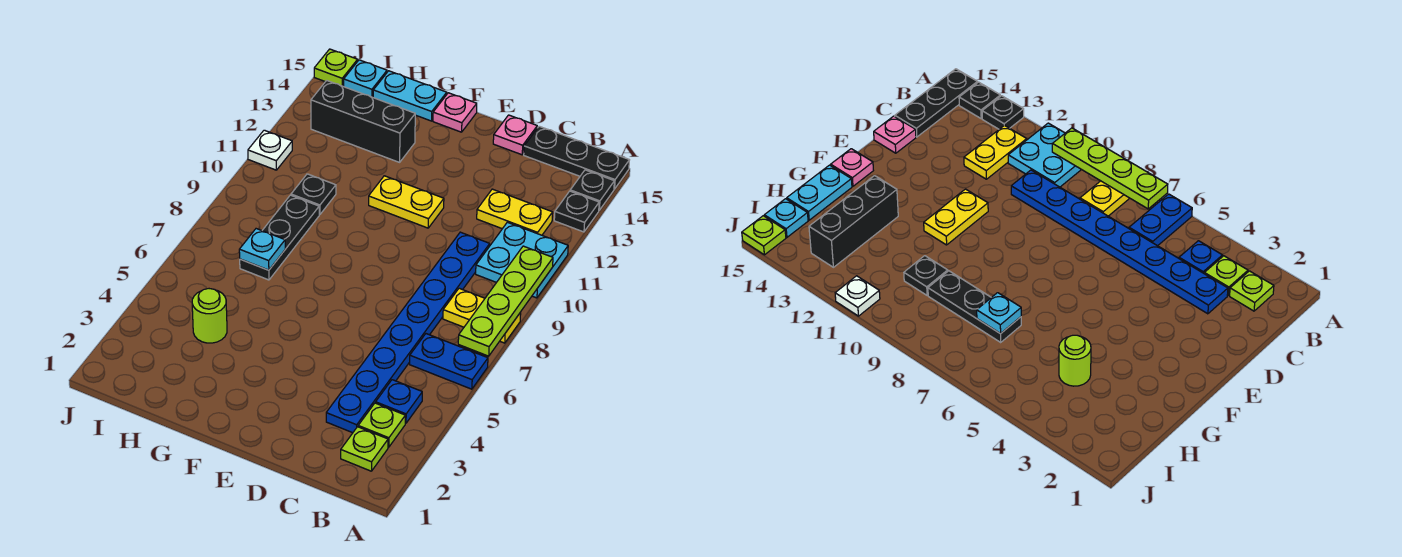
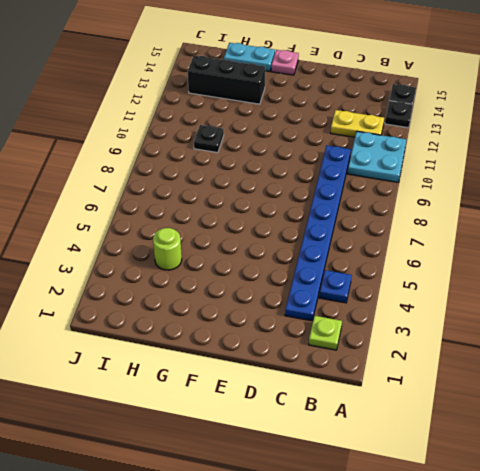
none -> blue plate A6:B6 level 1
none -> yellow plate A8:B8 level 1
none -> black plate A15:C15 level 1

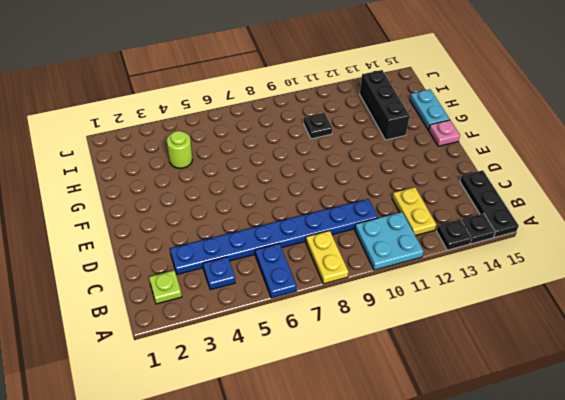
none -> lime plate B3 level 1
none -> pink plate D15 level 1
none -> yellow plate E11:F11 level 1

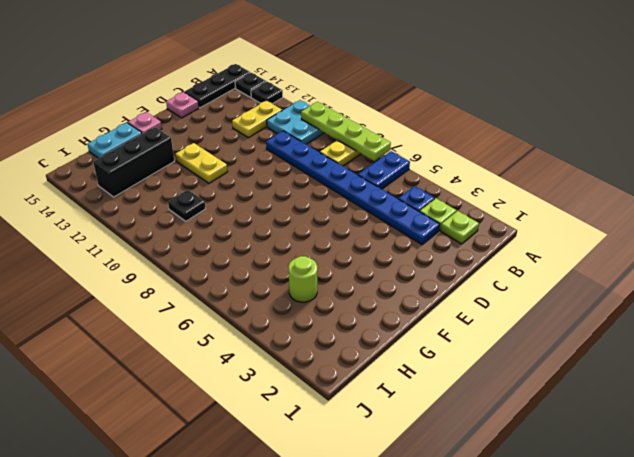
yellow plate F11:F12 level 1 -> yellow plate E11:F11 level 1
none -> black plate H7:H9 level 1
none -> cyan plate I15 level 1
none -> white plate J11 level 1

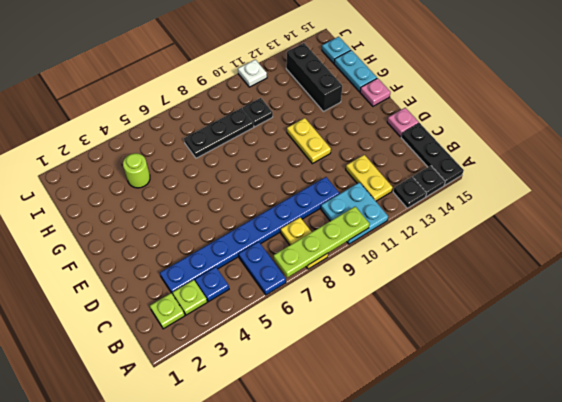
none -> lime plate J15 level 1
none -> cyan plate H7 level 2

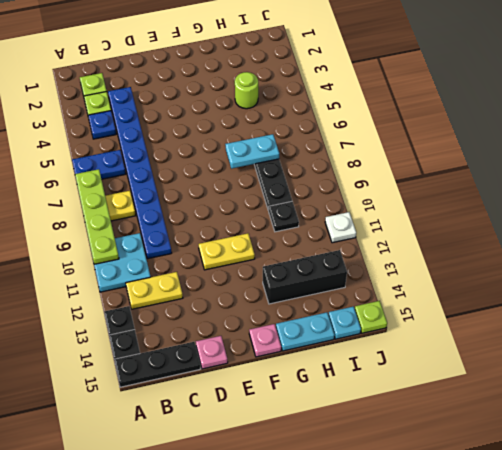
cyan plate G7:H7 level 2 -> cyan plate H7 level 2

